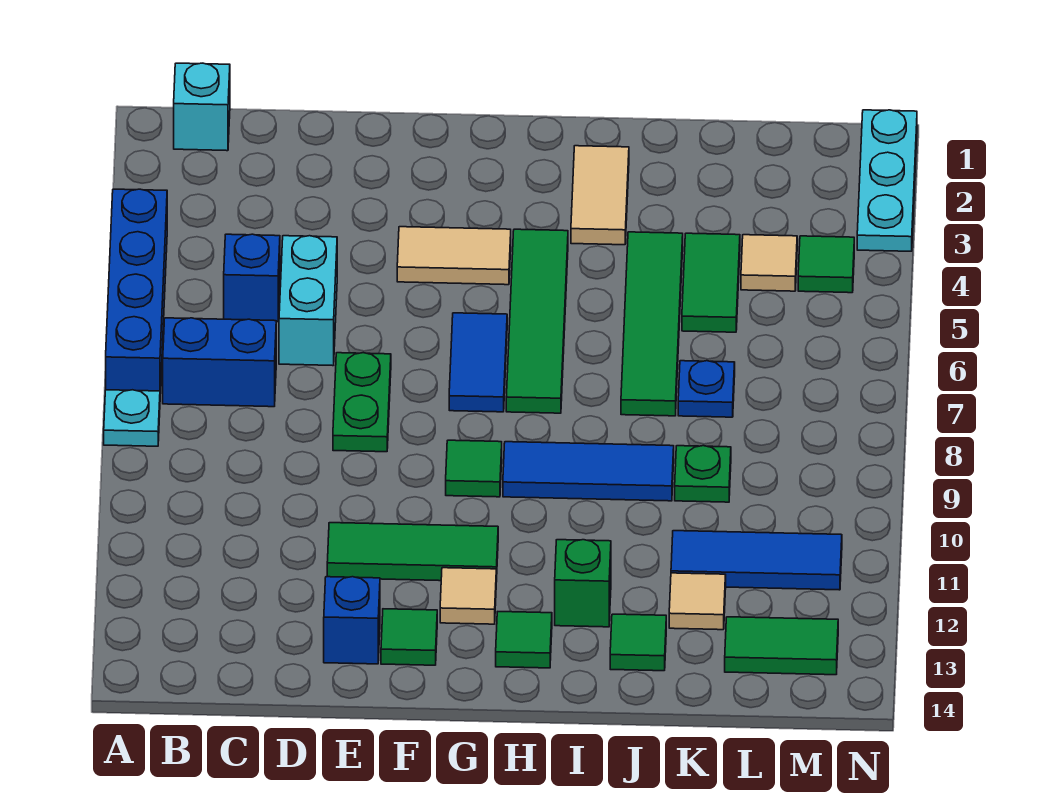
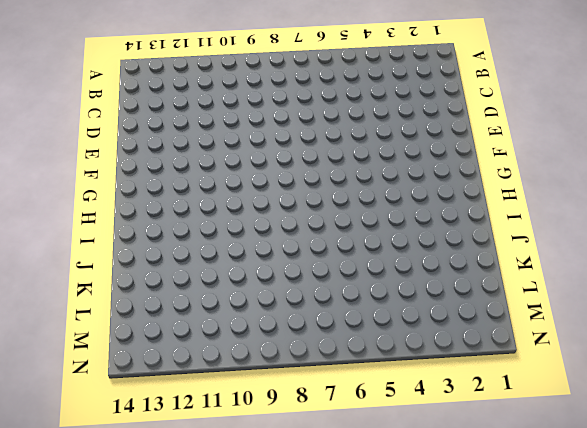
none -> blue brick A4:A7 level 1
none -> cyan plate A8 level 1
none -> cyan brick B1 level 1
none -> blue brick B7:C7 level 1

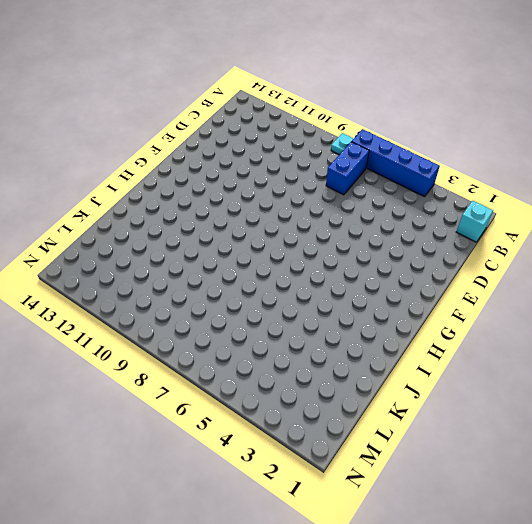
none -> blue brick C5 level 1
none -> cyan brick D5:D6 level 1
none -> green plate E7:E8 level 1
none -> green tile E11:G11 level 1

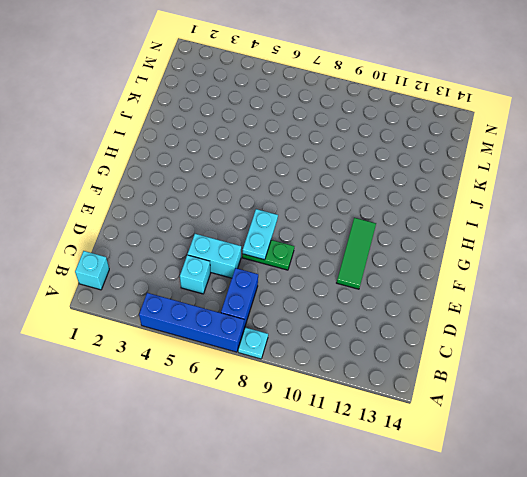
cyan brick C5 level 1 -> blue brick C5 level 1
cyan plate E7:F7 level 2 -> none
none -> blue brick E13 level 1
none -> tan tile F4:G4 level 1
none -> green tile F13 level 1
none -> blue tile G6:G7 level 1

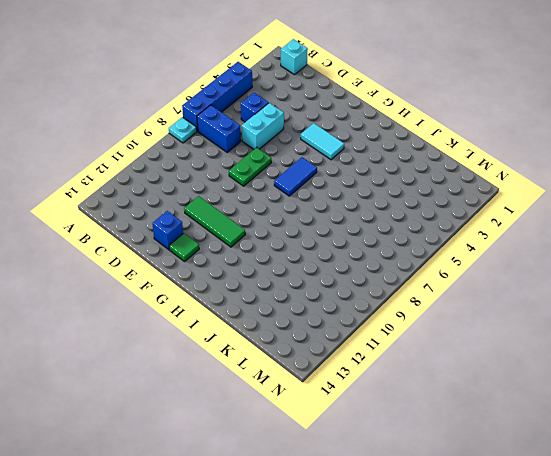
cyan tile F4:G4 level 1 -> tan tile F4:G4 level 1
none -> green tile G9 level 1
none -> tan tile G12 level 1
none -> green tile H4:H7 level 1
none -> blue tile H9:J9 level 1

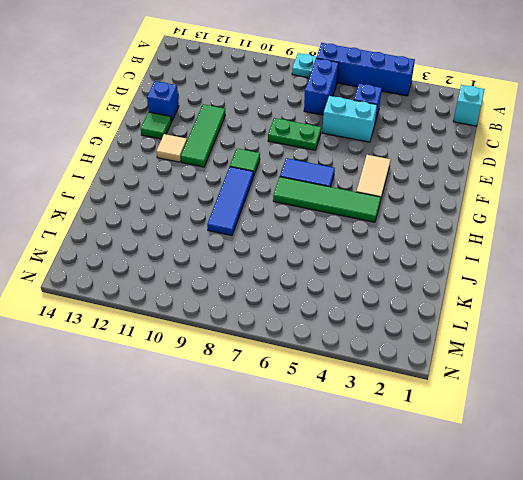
none -> green tile H13 level 1
none -> tan tile I2:I3 level 1
none -> green brick I12 level 1
none -> green tile J4:J7 level 1

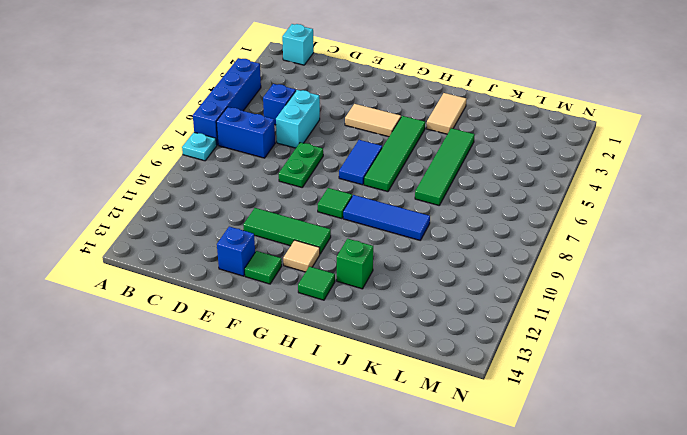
none -> green tile J13 level 1
none -> green tile K4:K5 level 1
none -> blue plate K7 level 1
none -> green plate K9 level 1

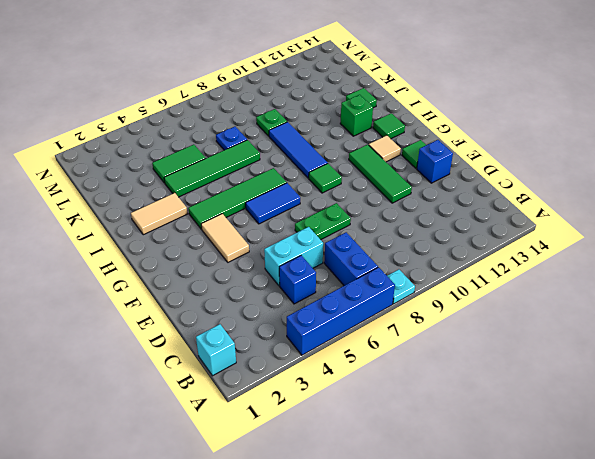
none -> blue tile K11:M11 level 1
none -> tan tile K12 level 1
none -> tan tile L4 level 1
none -> green tile L13:M13 level 1

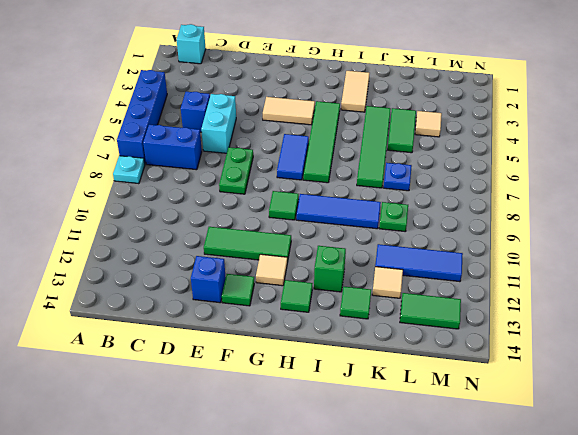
none -> green tile M4 level 1
none -> cyan plate N1:N3 level 1

